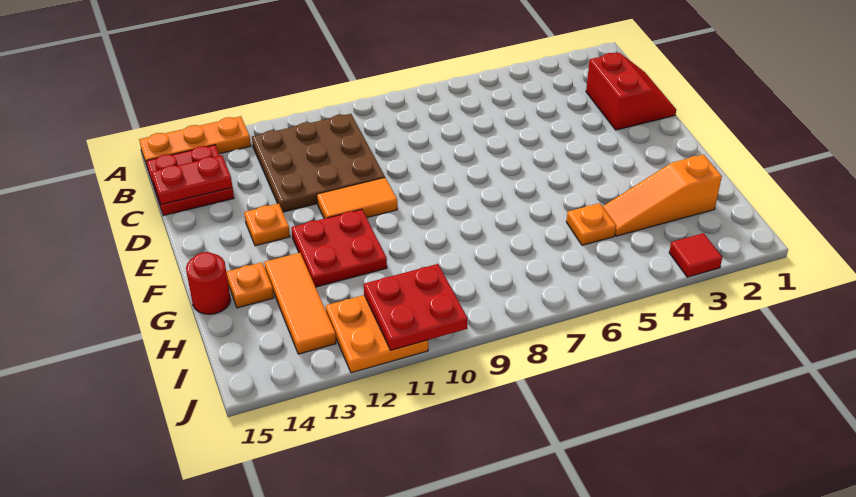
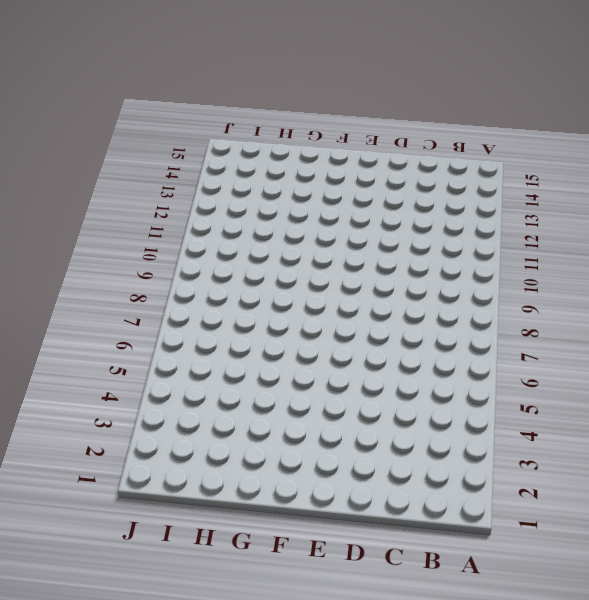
none -> orange plate A13:A15 level 1
none -> brown plate B10:D12 level 1
none -> red plate B14:C15 level 1

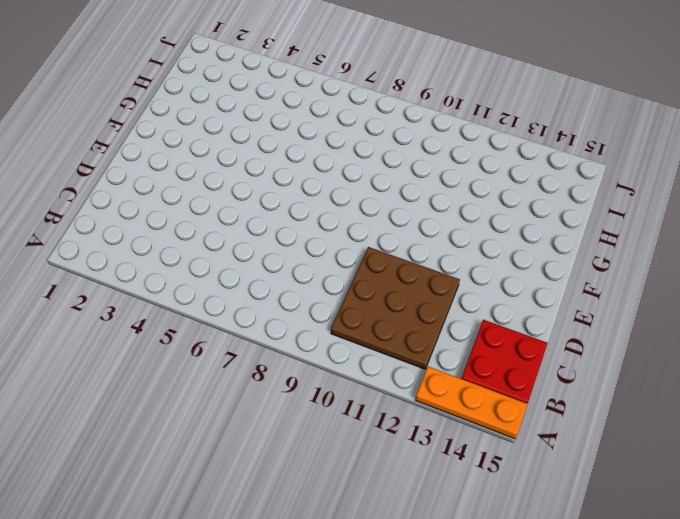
none -> red slope C1:D2 level 1 top 2
none -> orange tile E10:E11 level 1
none -> orange plate E13 level 1

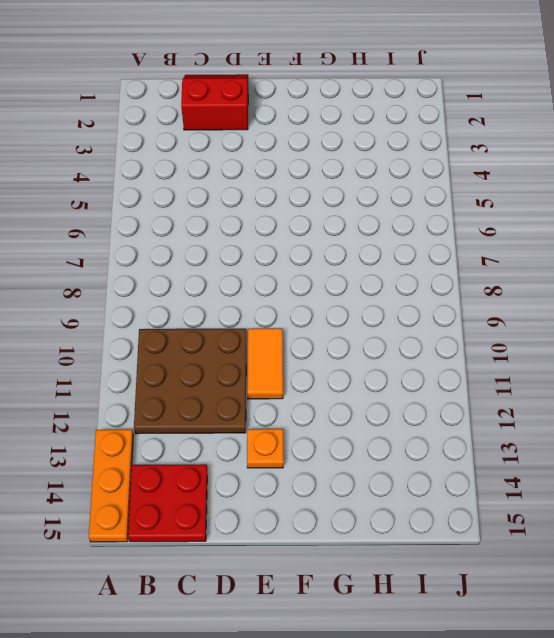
none -> red plate F11:G12 level 1
none -> orange tile G13:I13 level 1
none -> orange plate G14 level 1

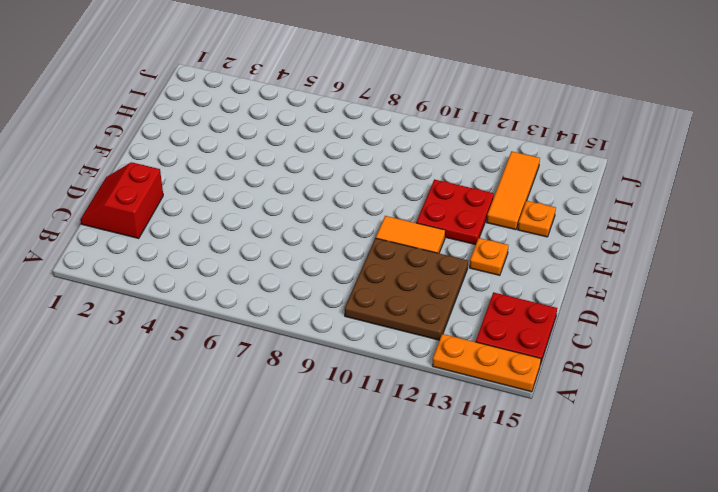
none -> red round brick G15 level 1
none -> orange slope H2:H4 level 1 top 2
none -> orange plate H5 level 1

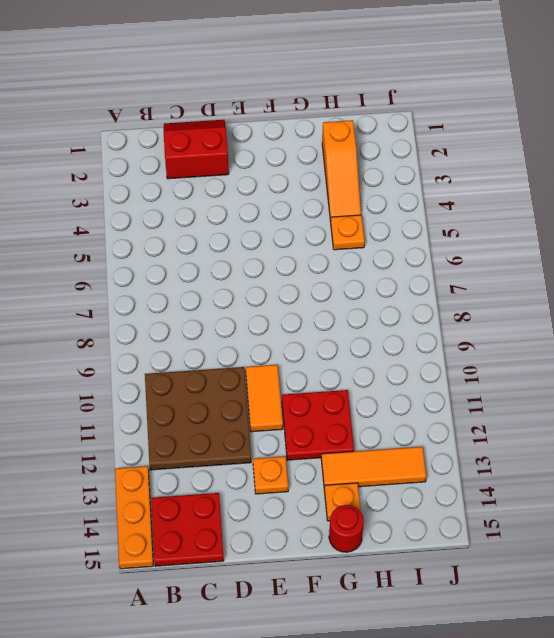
none -> orange plate I11:J12 level 1
none -> red tile J3 level 1
none -> red plate C14:C15 level 2

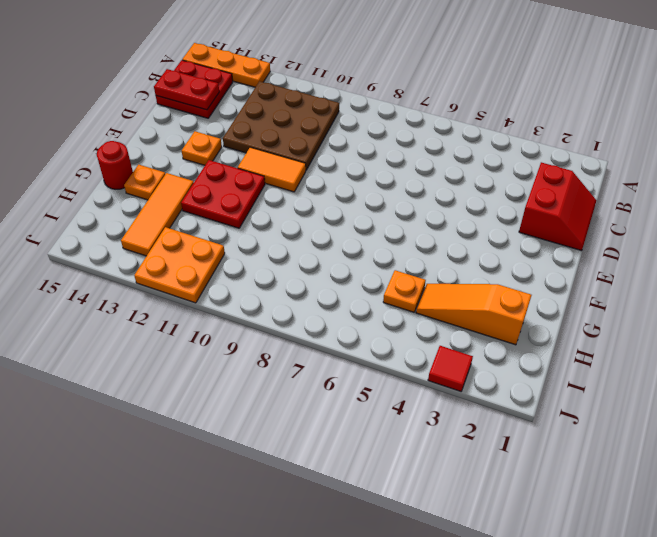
none -> red plate I10:J11 level 2

